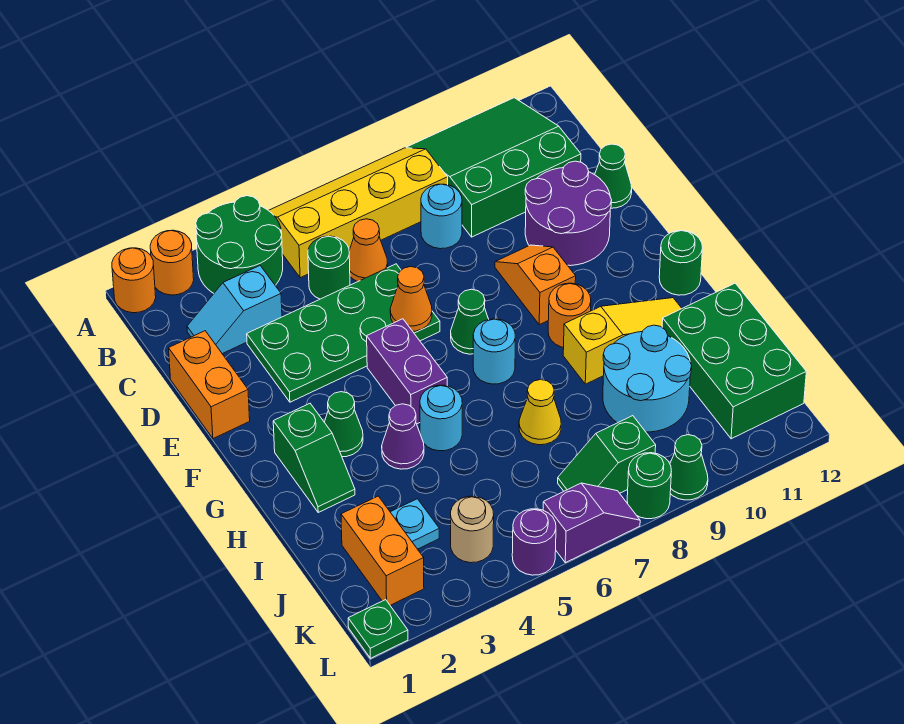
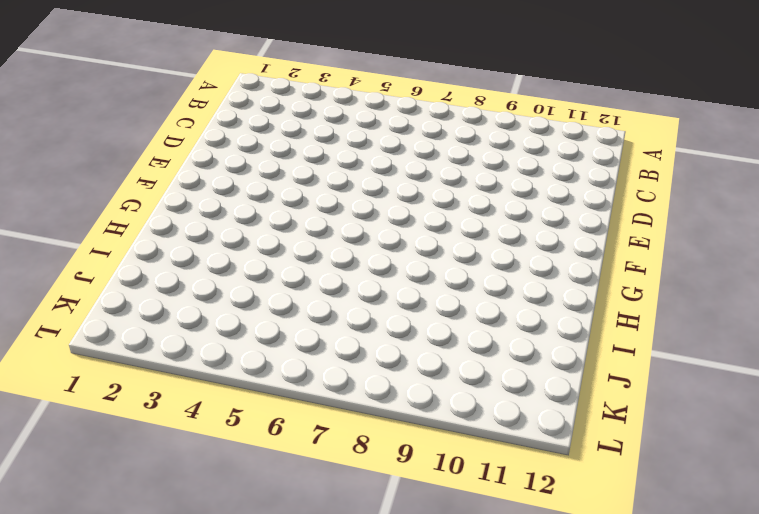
none -> orange round brick A1 level 1
none -> orange round brick A2 level 1
none -> green round brick A3:B4 level 1
none -> yellow slope A5:B8 level 1 top B

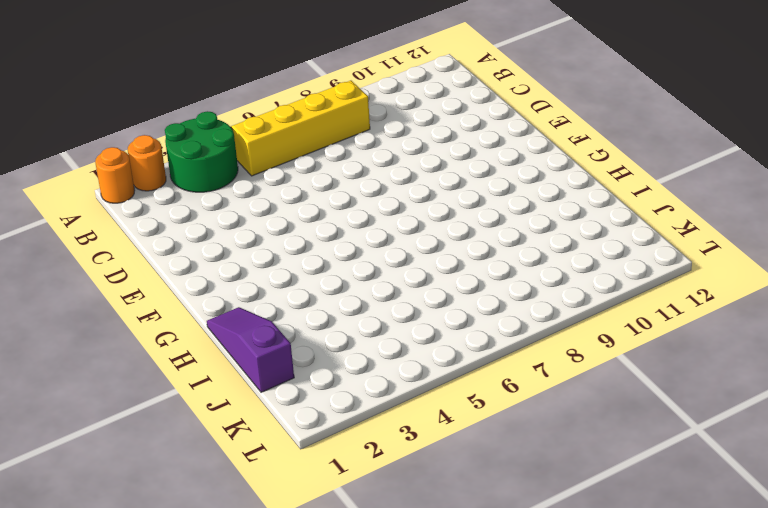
purple slope H1:J1 level 1 top J -> none
none -> green slope A9:C11 level 1 top C
none -> cyan slope C2:C3 level 1 top 3
none -> green round brick C5 level 1
none -> orange cone C6 level 1

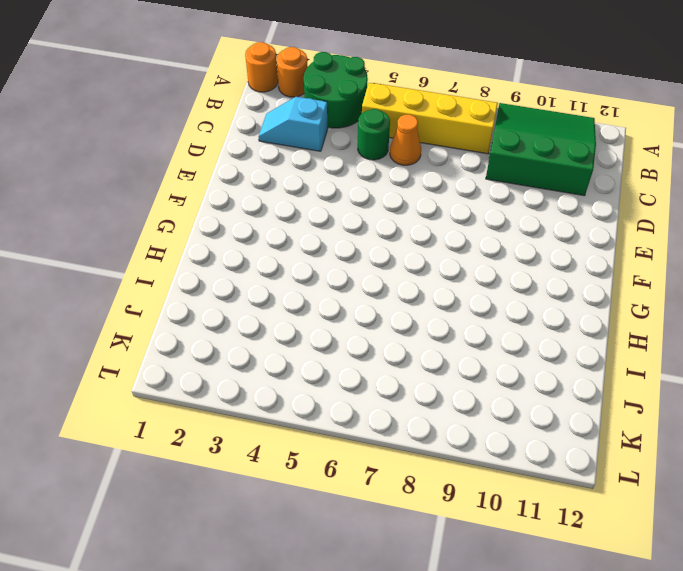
none -> cyan round brick C8 level 1
none -> orange brick D1:E1 level 1
none -> green plate D3:E6 level 1
none -> purple round brick D10:E11 level 1

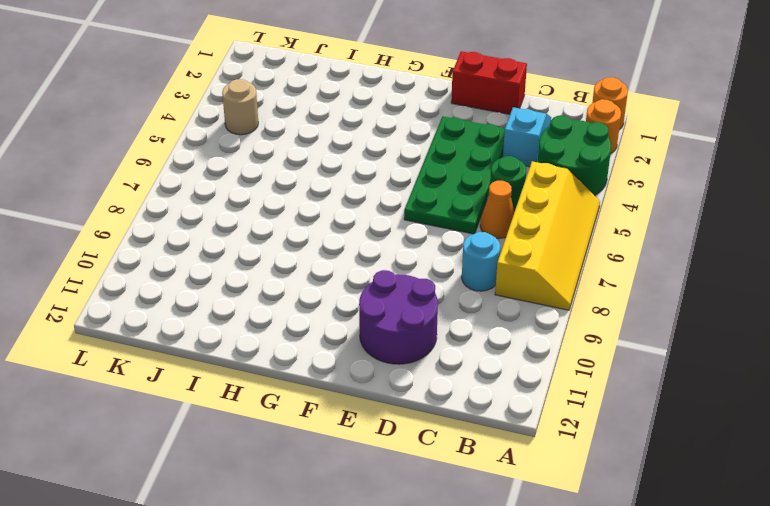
red brick D1:E1 level 1 -> orange brick D1:E1 level 1
none -> green slope A9:C11 level 1 top C
none -> green cone D12 level 1
none -> orange slope E9:F9 level 1 top F
none -> purple brick F5:G5 level 1

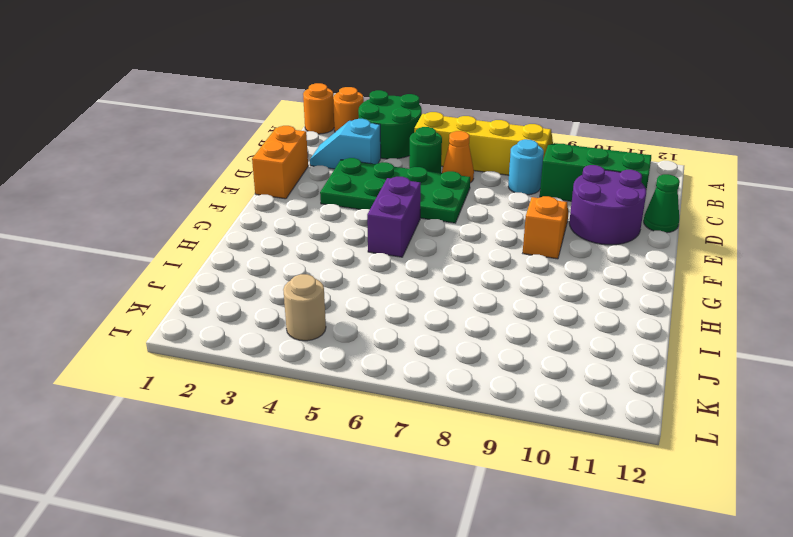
none -> green cone F7 level 1
none -> green slope G2:H2 level 1 top G
none -> green cone G3 level 1
none -> cyan round brick G7 level 1

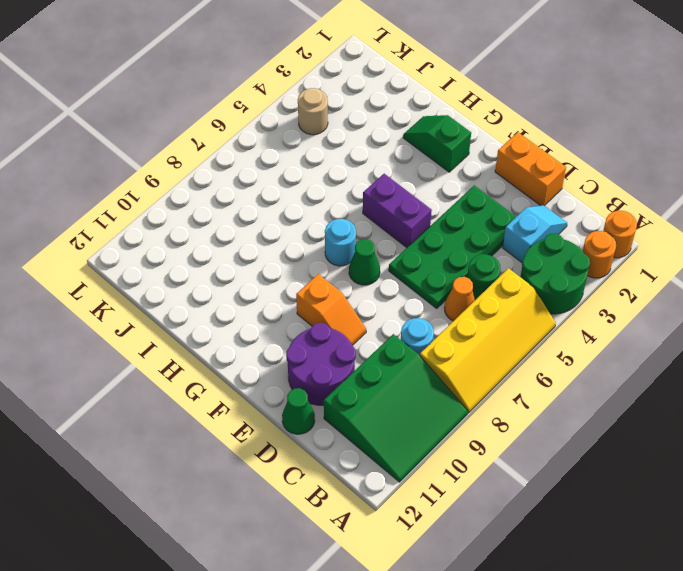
none -> green cone G3 level 1
none -> orange round brick G9 level 1
none -> green round brick G12 level 1
none -> purple cone H4 level 1

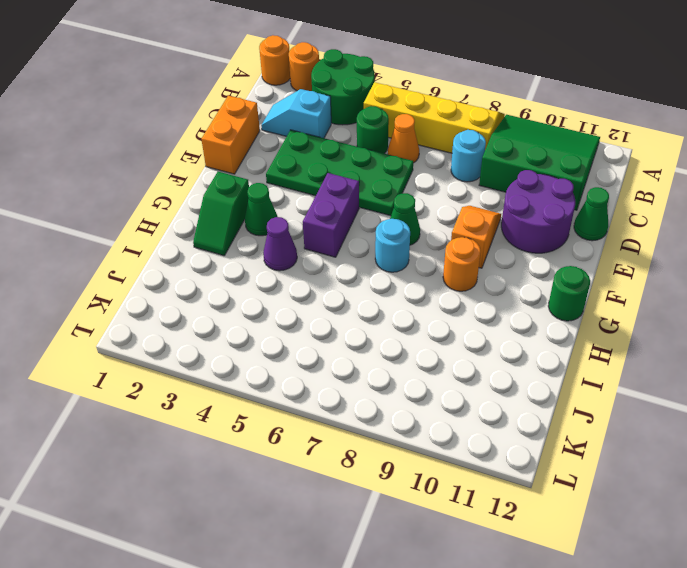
none -> cyan round brick H5 level 1
none -> yellow slope H9:H11 level 1 top 9
none -> yellow cone I7 level 1
none -> cyan round brick I9:J10 level 1

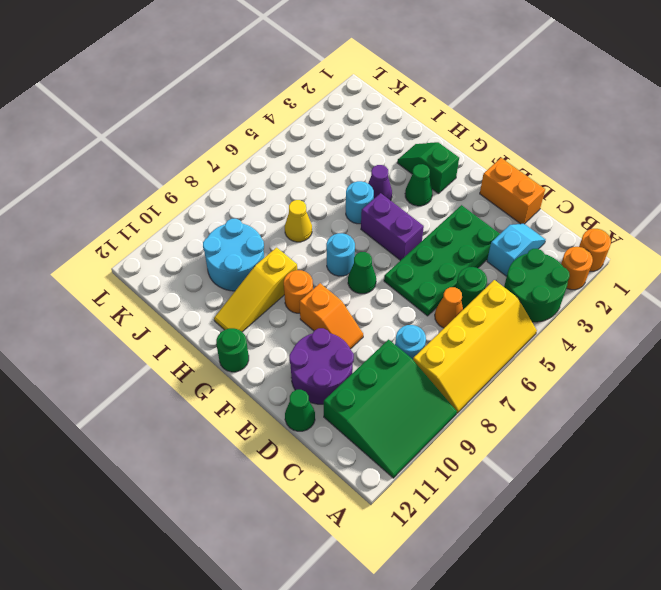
none -> green brick I11:K12 level 1
none -> orange brick J2:K2 level 1
none -> cyan plate J3 level 1
none -> tan round brick K4 level 1

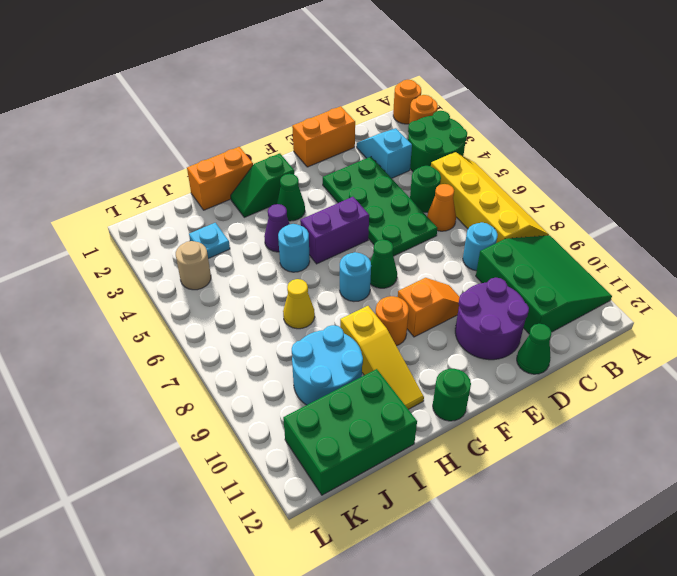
orange brick H1:I1 level 1 -> orange brick J2:K2 level 1
none -> green slope K7:K8 level 1 top 8
none -> green plate L1 level 1
none -> purple round brick L5 level 1
none -> purple slope L6:L7 level 1 top 6

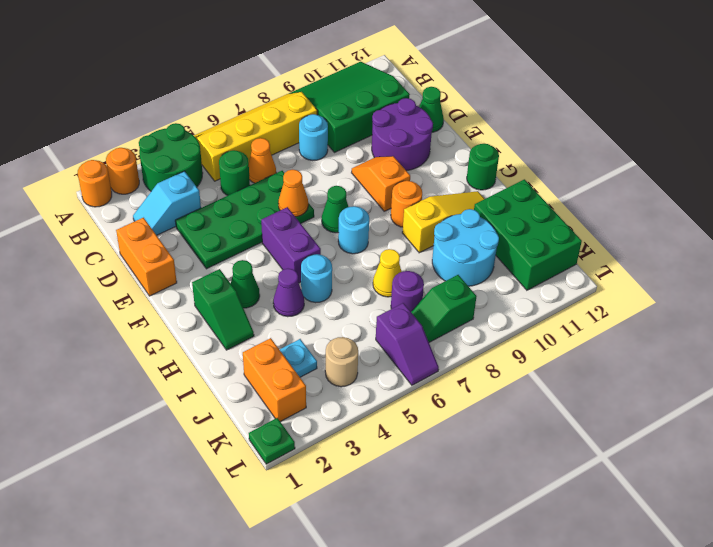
purple round brick J7 level 1 -> purple round brick L5 level 1
purple slope K6:L6 level 1 top K -> purple slope L6:L7 level 1 top 6
none -> green round brick L8 level 1
none -> green cone L9 level 1

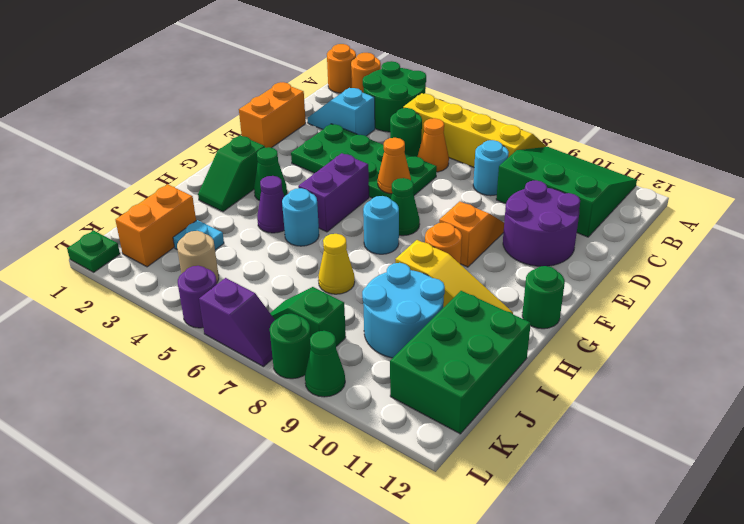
none -> green cone D12 level 1

